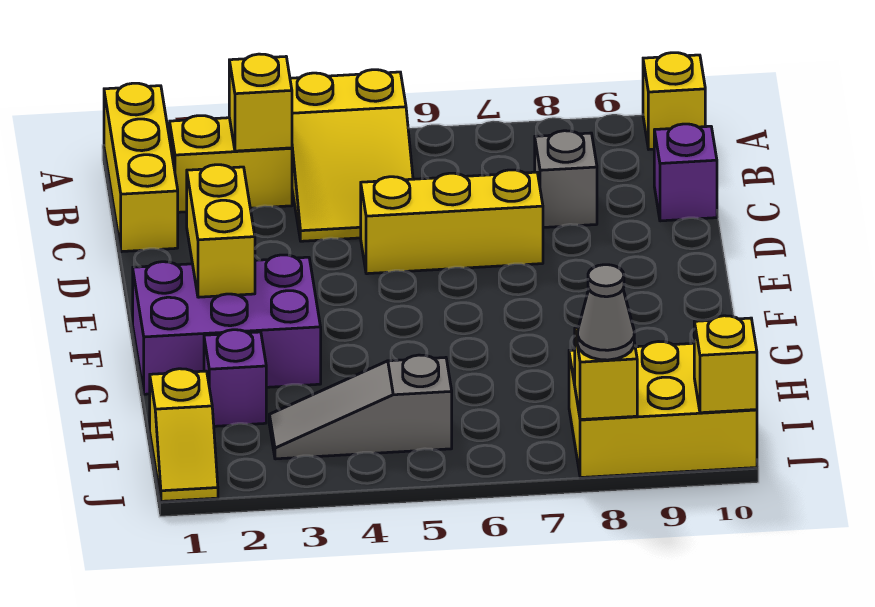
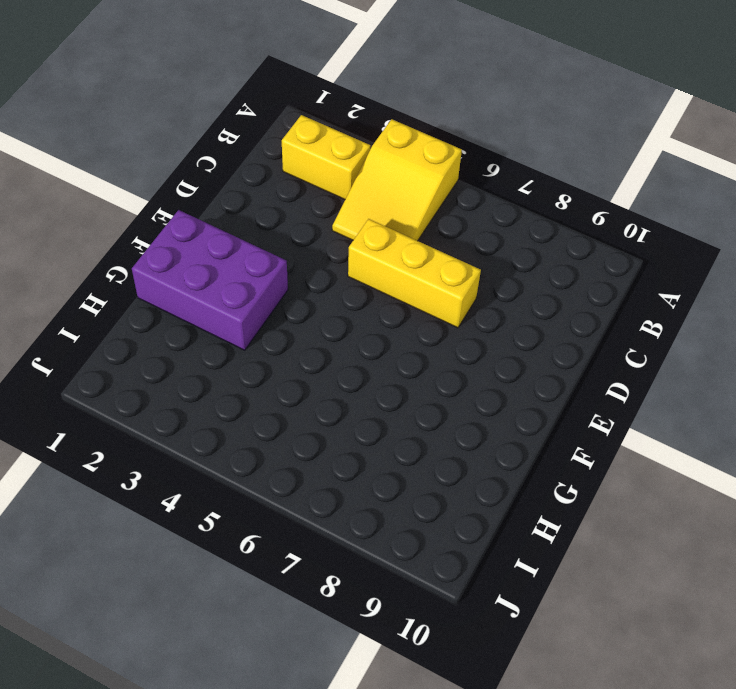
none -> yellow brick A1:C1 level 1
none -> yellow brick A10 level 1
none -> grey brick C8 level 1

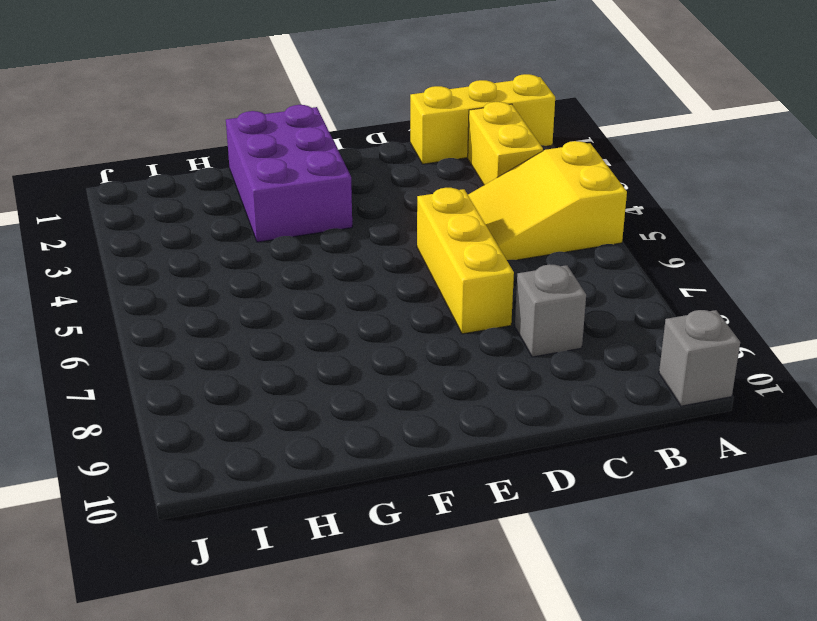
grey brick A10 level 1 -> yellow brick A10 level 1
none -> purple brick C10 level 1
none -> purple brick H2 level 1
none -> yellow slope I1:J1 level 1 top I

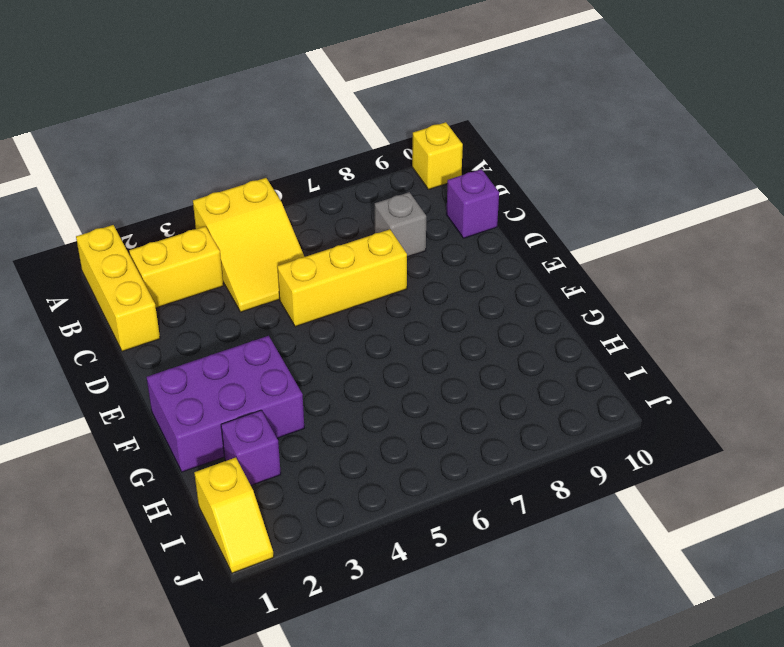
none -> grey slope I3:I5 level 1 top 5
none -> yellow brick I8:J10 level 1
none -> yellow brick B3 level 2

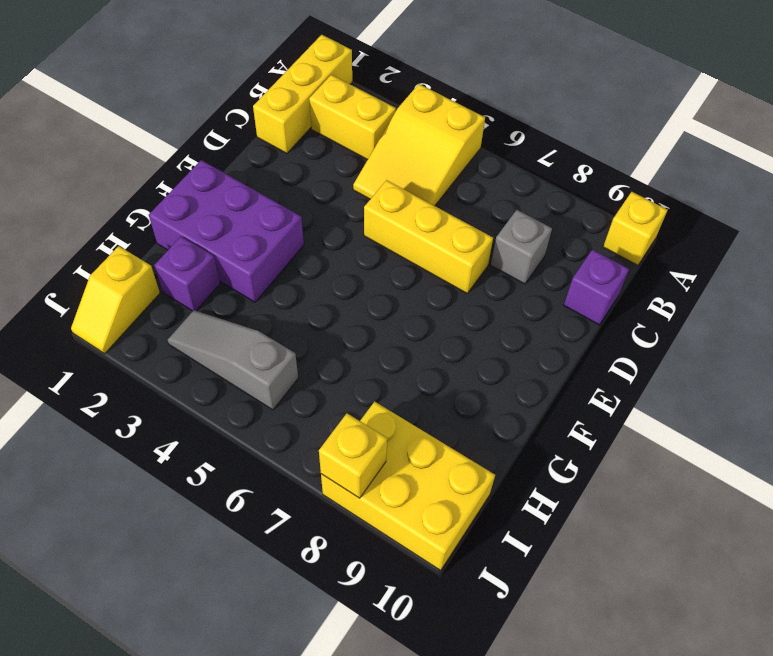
none -> yellow brick B3 level 2
none -> yellow brick E2:F2 level 2
none -> yellow brick J10 level 2

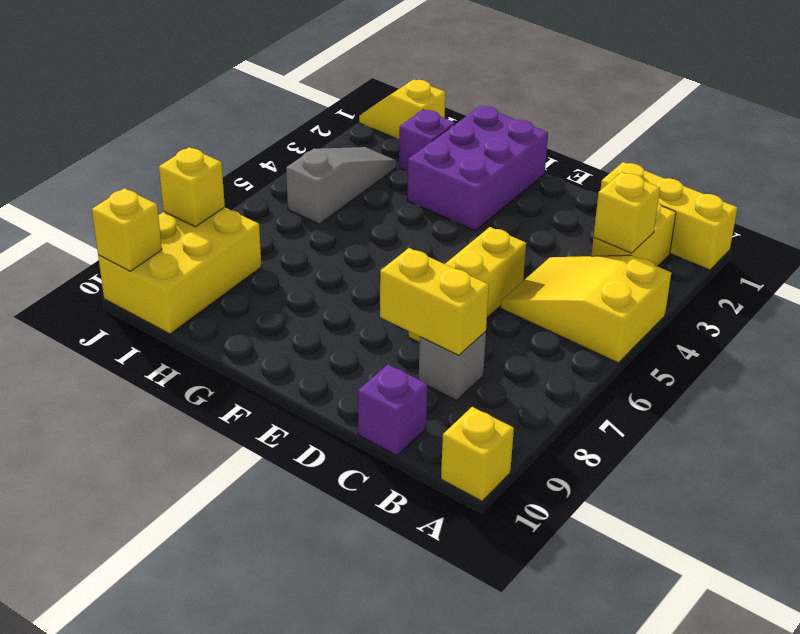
yellow brick C8:D8 level 2 -> yellow brick E2:F2 level 2
none -> grey cone J8 level 3

